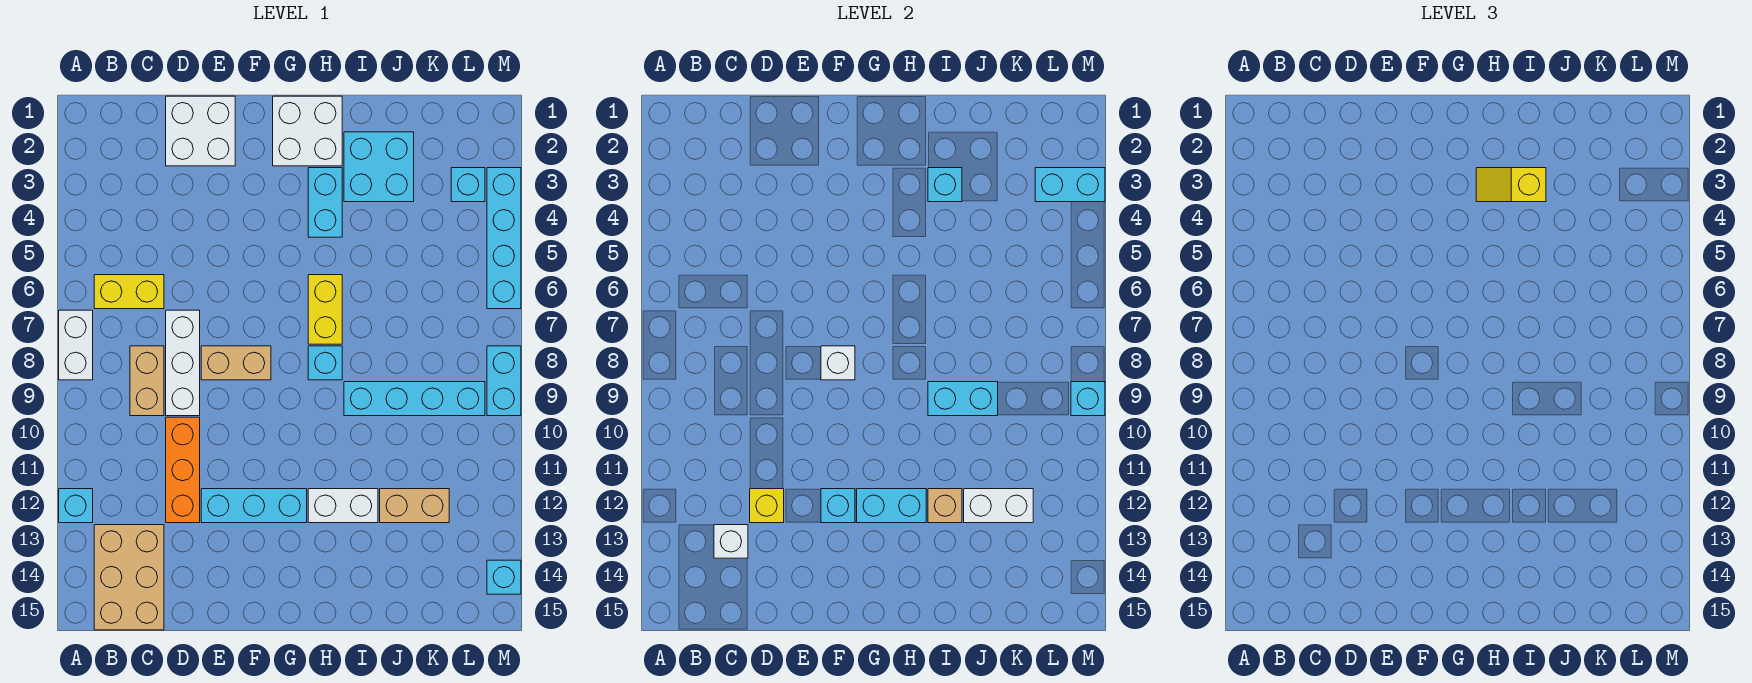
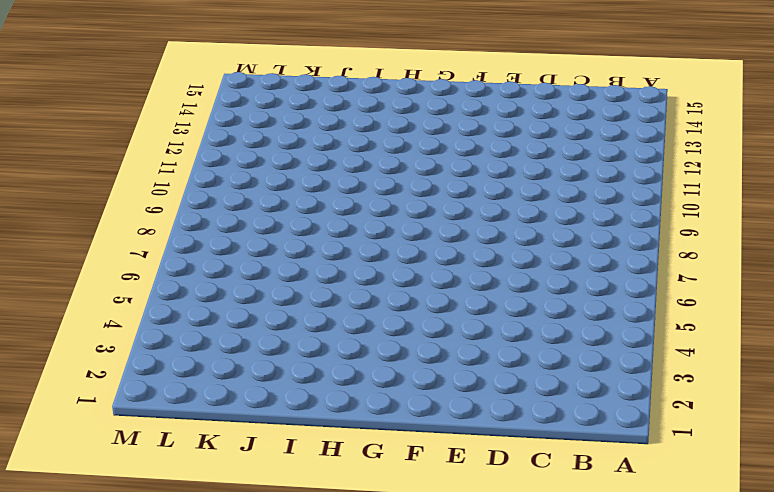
none -> white brick A7:A8 level 1
none -> cyan brick A12 level 1
none -> yellow brick B6:C6 level 1
none -> tan brick B13:C15 level 1

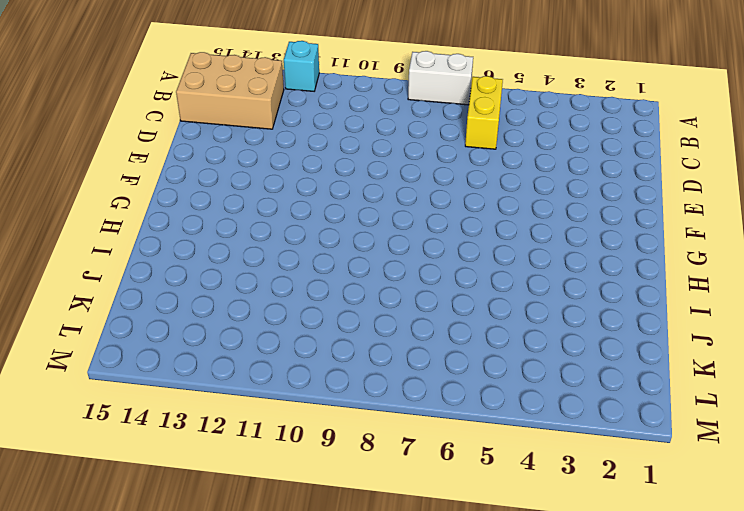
none -> tan brick C8:C9 level 1
none -> white brick D1:E2 level 1
none -> white brick D7:D9 level 1
none -> orange brick D10:D12 level 1

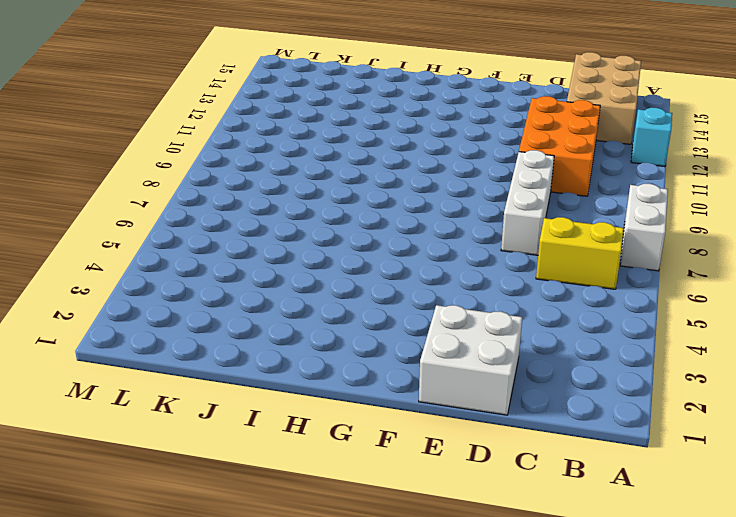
orange brick C10:D12 level 1 -> orange brick D10:D12 level 1
none -> tan brick C8:C9 level 1
none -> tan brick E8:F8 level 1
none -> cyan brick E12:G12 level 1
none -> white brick G1:H2 level 1

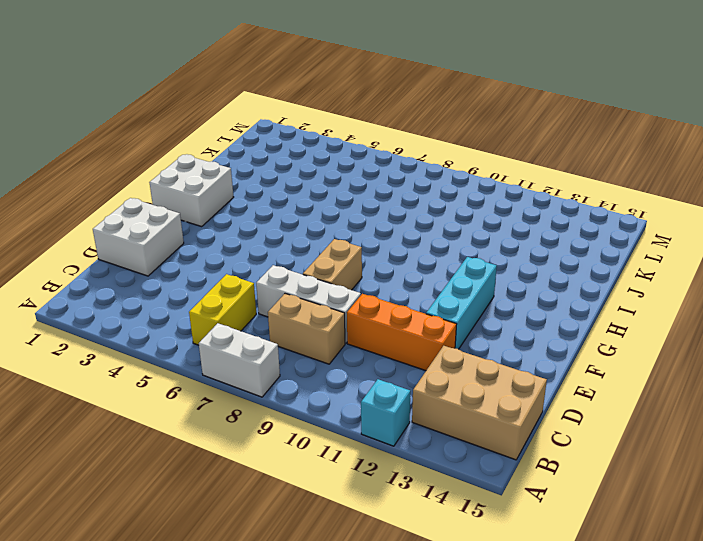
none -> cyan brick H3:H4 level 1
none -> yellow brick H6:H7 level 1
none -> cyan brick H8 level 1
none -> white brick H12:I12 level 1

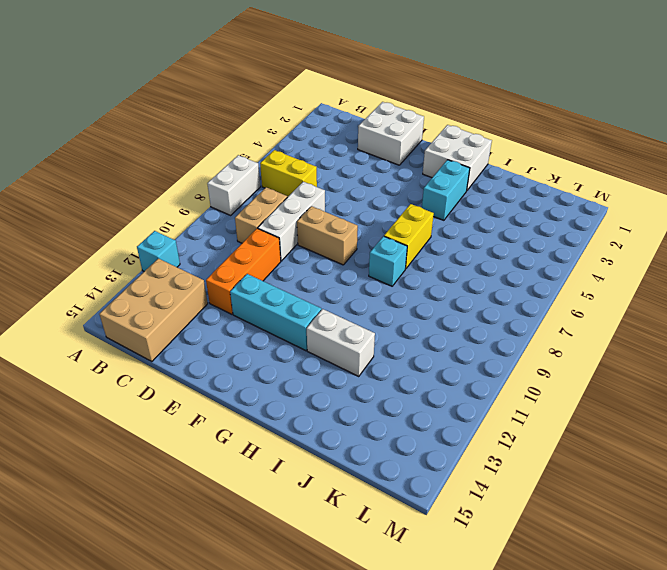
none -> cyan brick I2:J3 level 1
none -> cyan brick I9:L9 level 1
none -> tan brick J12:K12 level 1
none -> cyan brick L3 level 1

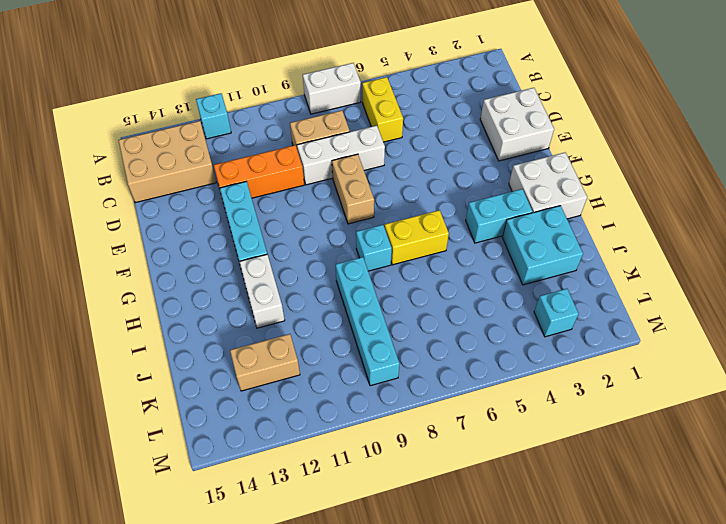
tan brick K12:K13 level 1 -> tan brick J12:K12 level 1
none -> cyan brick M3:M6 level 1
none -> cyan brick M8:M9 level 1
none -> cyan brick M14 level 1
none -> white brick C13 level 2

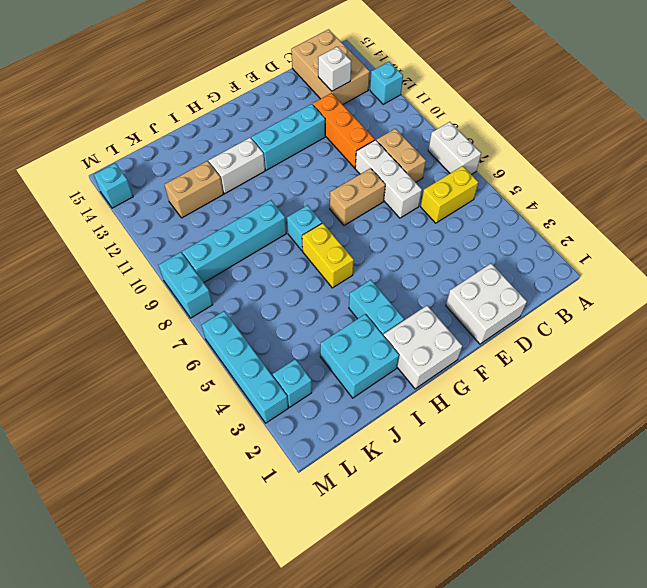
none -> yellow brick D12 level 2
none -> white brick F8 level 2
none -> cyan brick F12 level 2
none -> cyan brick G12:H12 level 2

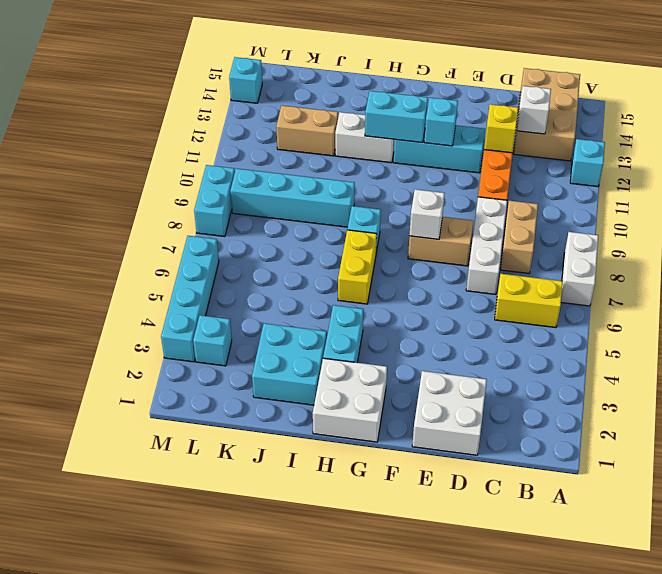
none -> cyan brick I3 level 2
none -> cyan brick I9:J9 level 2
none -> tan brick I12 level 2
none -> white brick J12:K12 level 2

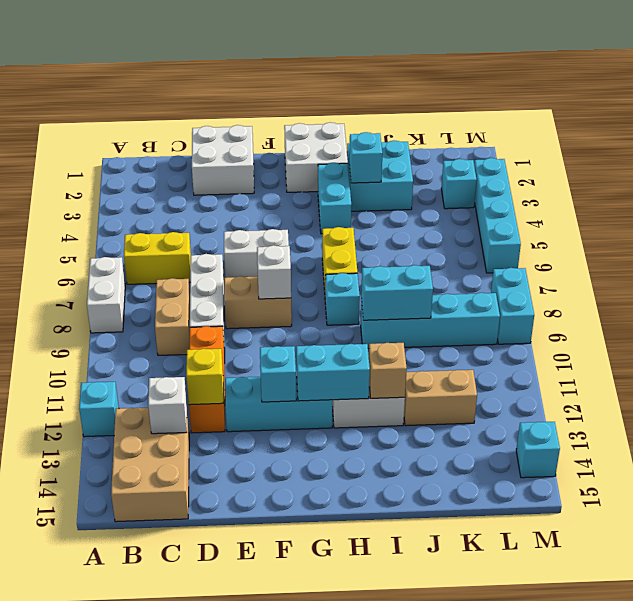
white brick E6:F6 level 1 -> white brick J12:K12 level 2
none -> cyan brick L3:M3 level 2
none -> cyan brick M9 level 2
none -> yellow slope H3:I3 level 3 top I

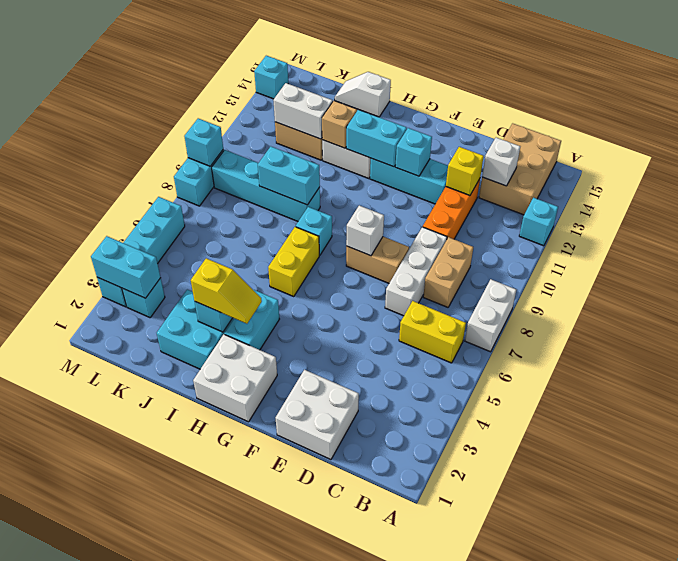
white slope I15:J15 level 1 top I -> none

